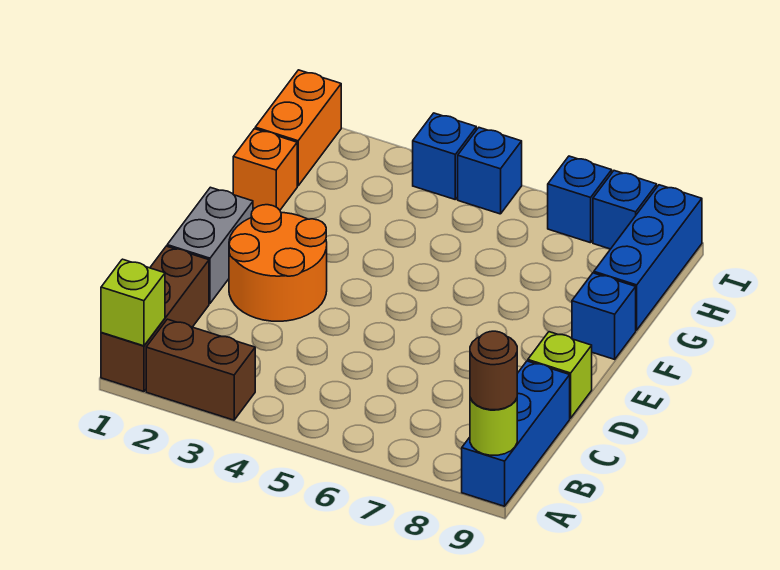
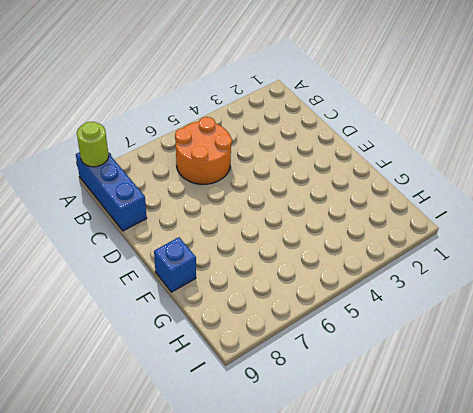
orange round brick B5:C6 level 1 -> orange round brick D2:E3 level 1
none -> brown brick A1:C1 level 1
none -> brown brick A2:A3 level 1
none -> grey brick D1:E1 level 1

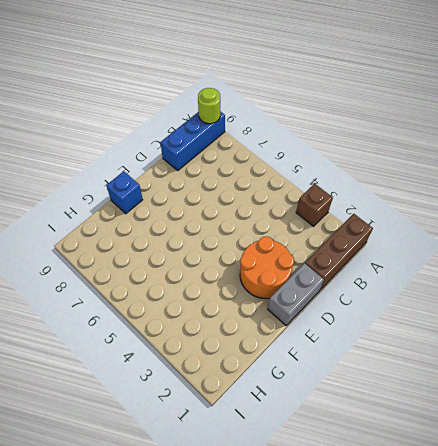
brown brick A3 level 1 -> brown brick A2:A3 level 1
none -> lime brick D9 level 1
none -> orange brick G1 level 1
none -> blue brick G9:I9 level 1

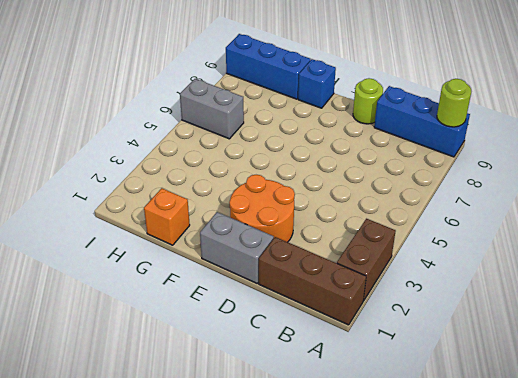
lime round brick D9 level 1 -> lime brick D9 level 1
grey brick H6:I6 level 1 -> none
none -> orange brick H1:I1 level 1
none -> blue brick I4 level 1
none -> blue brick I5 level 1

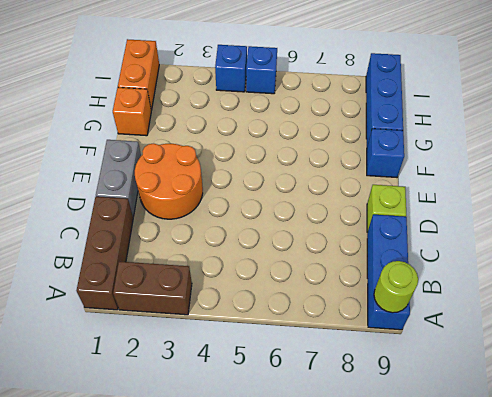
none -> blue brick I7 level 1
none -> blue brick I8 level 1
none -> lime brick A1 level 2

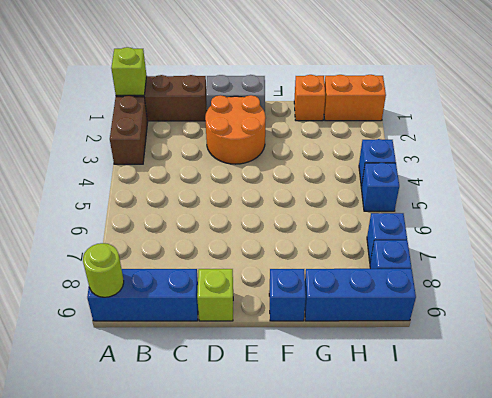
none -> brown round brick A9 level 3

